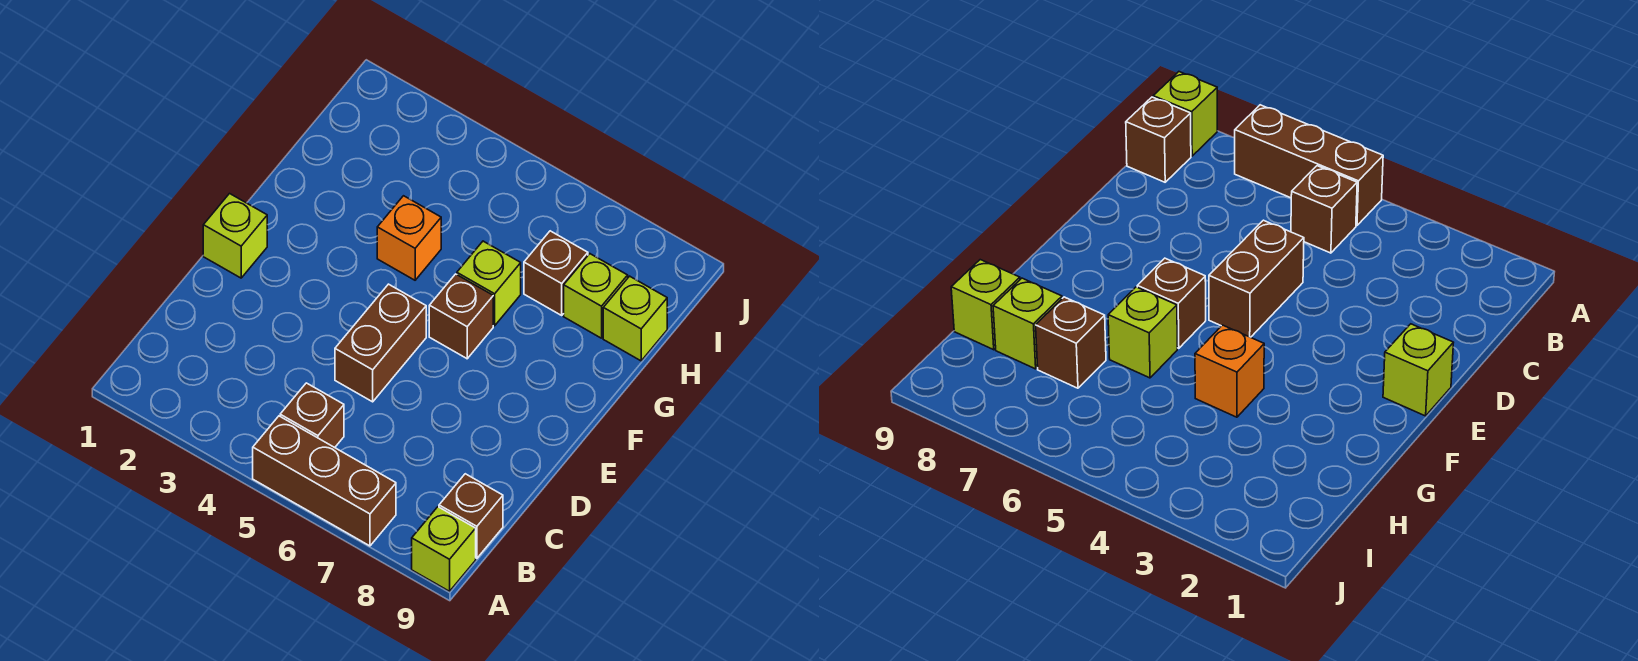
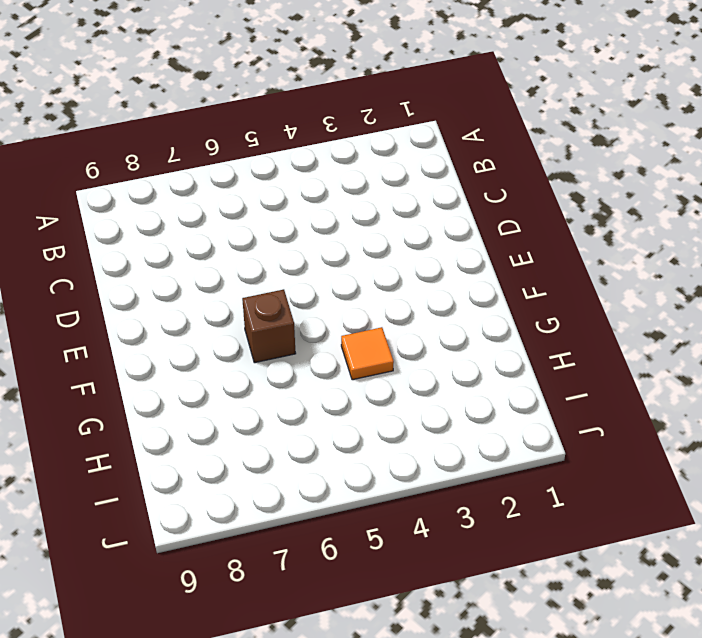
orange tile G4 level 1 -> orange brick G4 level 1
none -> brown brick A5:A7 level 1
none -> lime brick A9 level 1
none -> brown brick B5 level 1

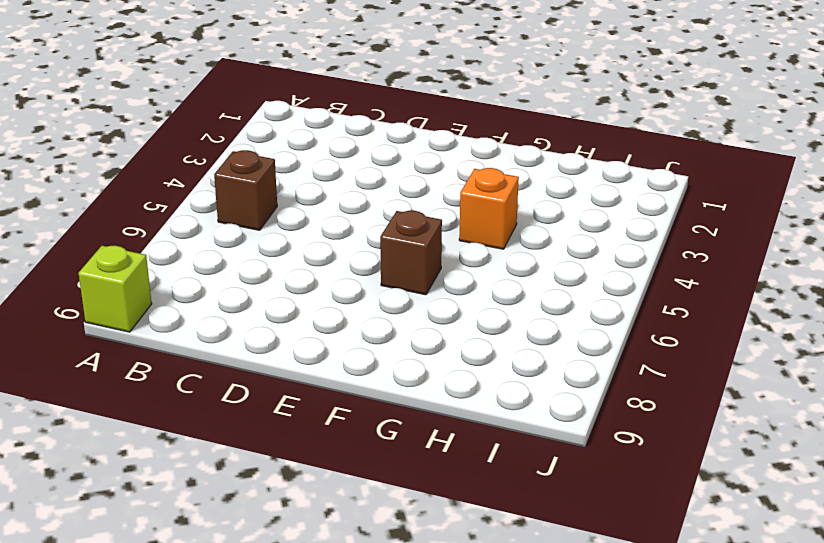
none -> brown brick A5:A7 level 1
none -> brown brick B9 level 1
none -> brown brick D5:E5 level 1

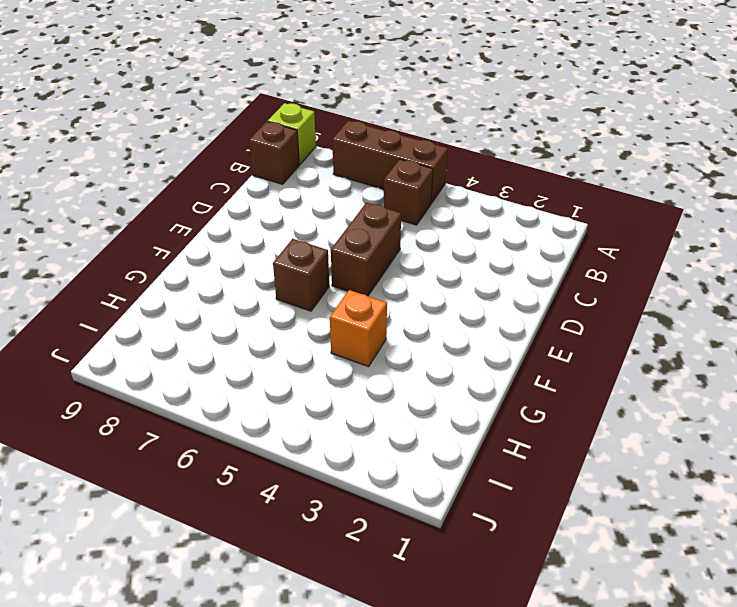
none -> lime brick E1 level 1
none -> lime brick G6 level 1
none -> brown brick H7 level 1

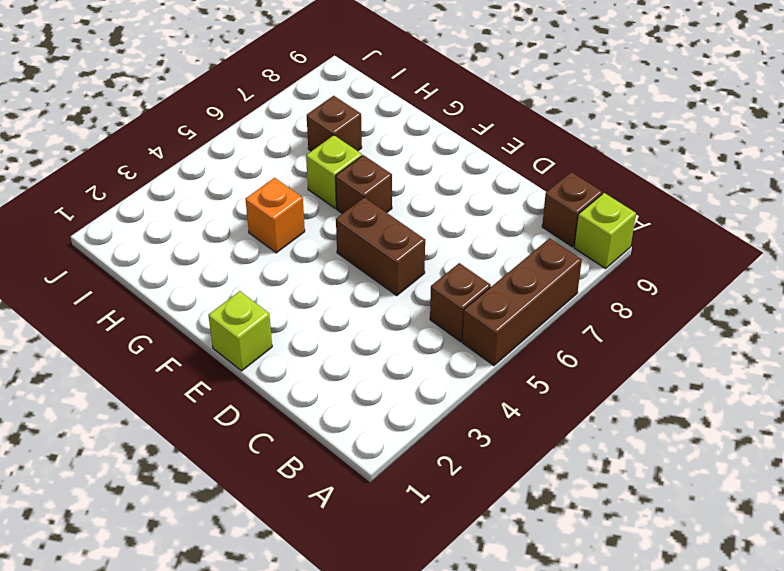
none -> lime brick H8 level 1
none -> lime brick H9 level 1

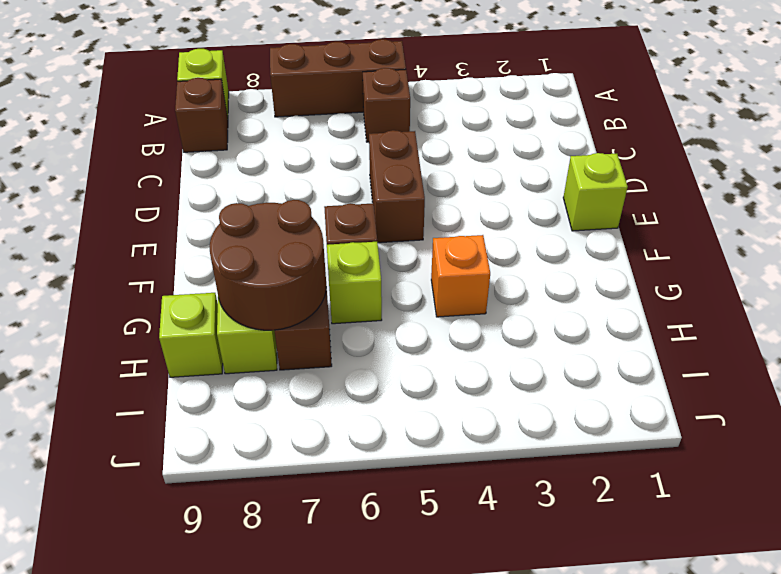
brown round brick G7:H8 level 2 -> none

